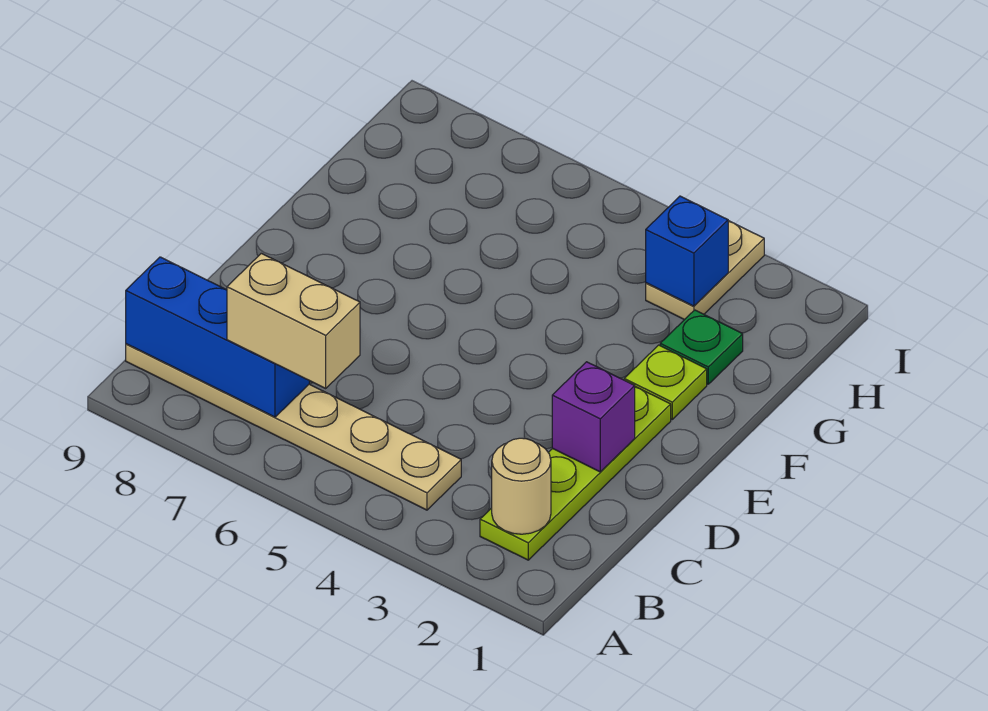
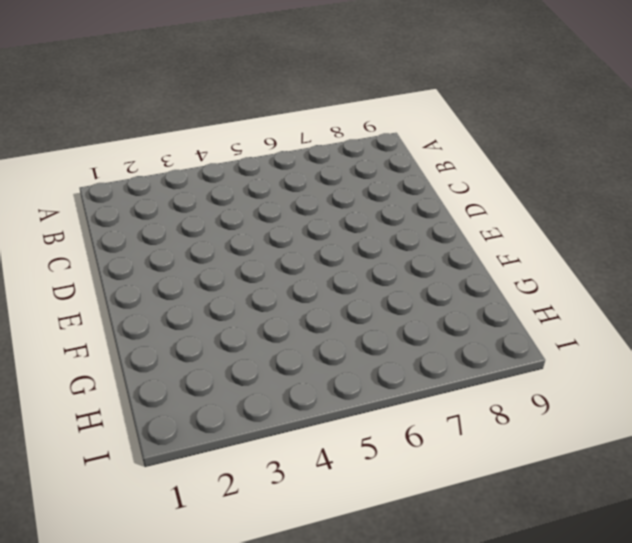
none -> lime plate B2:E2 level 1
none -> tan plate B4:B9 level 1

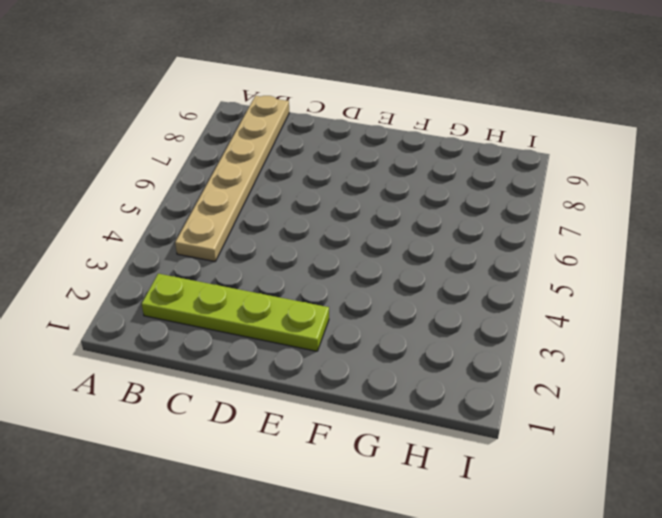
none -> lime plate F2 level 1
none -> green plate G2 level 1

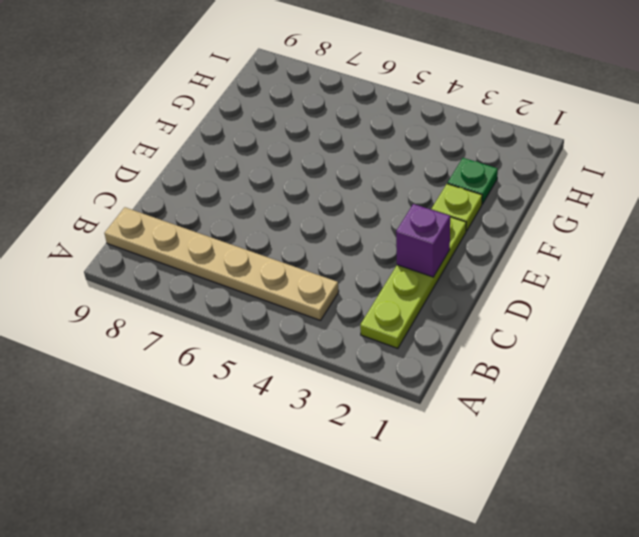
none -> tan plate H3:I3 level 1
none -> tan round brick B2 level 2

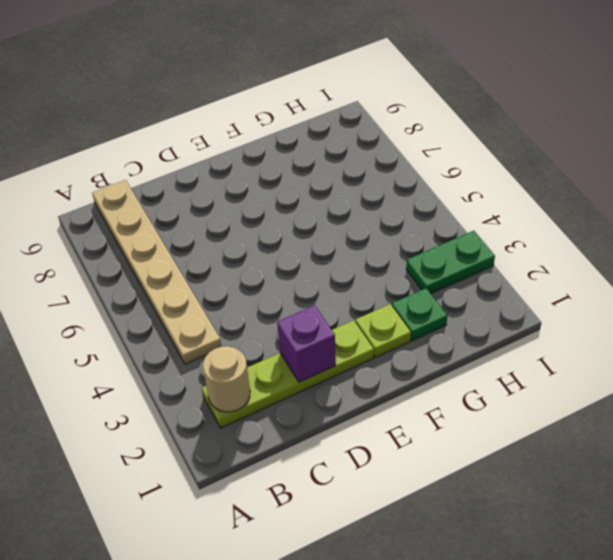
green plate H3:I3 level 1 -> tan plate H3:I3 level 1
none -> blue brick B7:B9 level 2
none -> blue brick H3 level 2

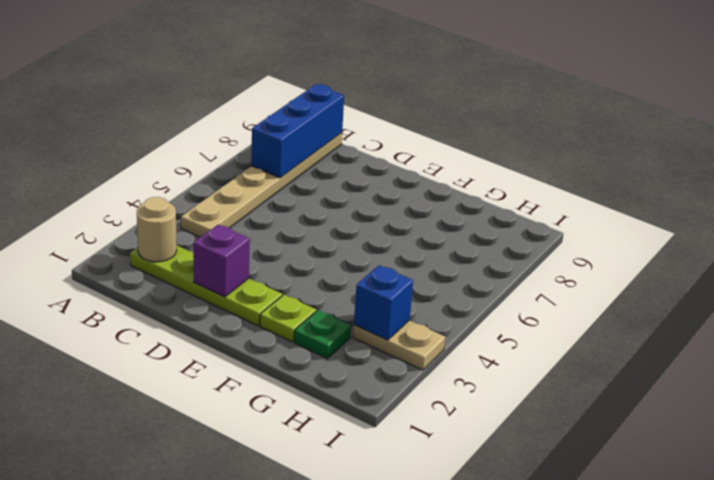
none -> tan brick B6:B7 level 3

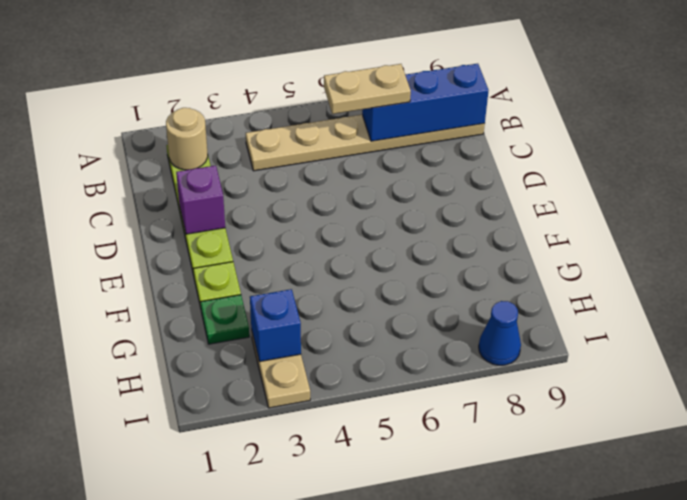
tan plate B6:B7 level 3 -> tan brick B6:B7 level 3
blue cone I8 level 1 -> none

